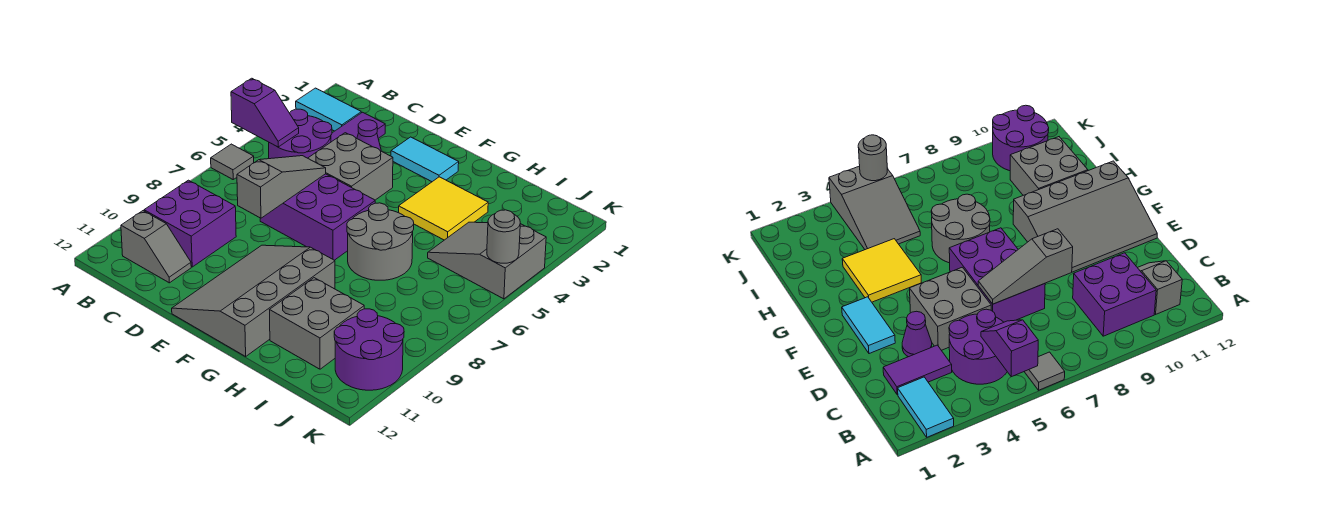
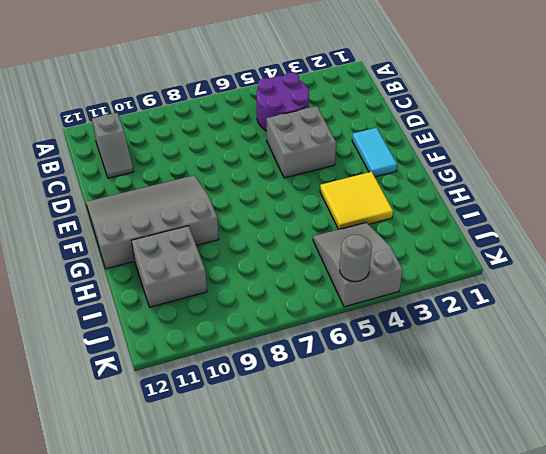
none -> cyan tile A2:B2 level 1
none -> grey tile A6 level 1
none -> purple brick B9:C10 level 1

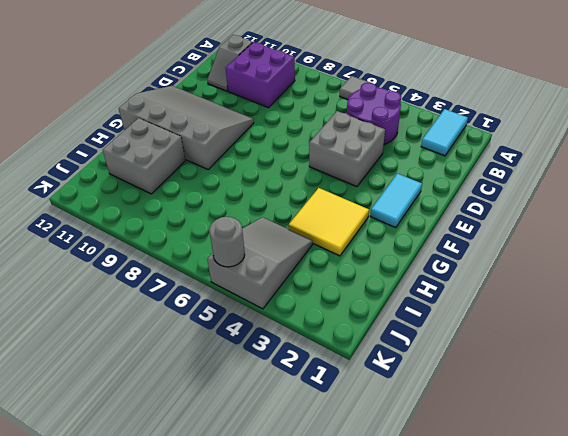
none -> purple tile C2:C3 level 1
none -> purple cone D3 level 1
none -> purple brick D6:F7 level 1

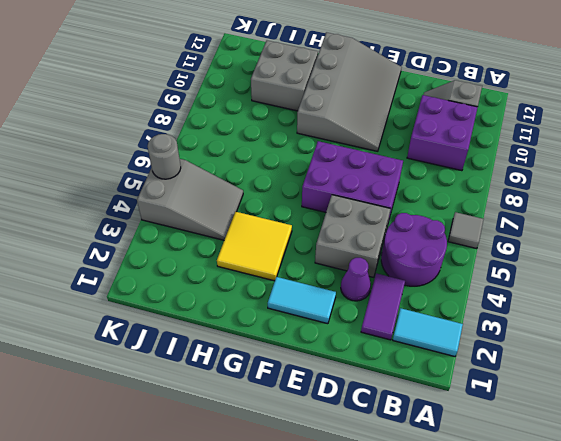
none -> grey round brick G6:H7 level 1
none -> purple round brick J10:K11 level 1
none -> purple slope A5:B5 level 2 top A

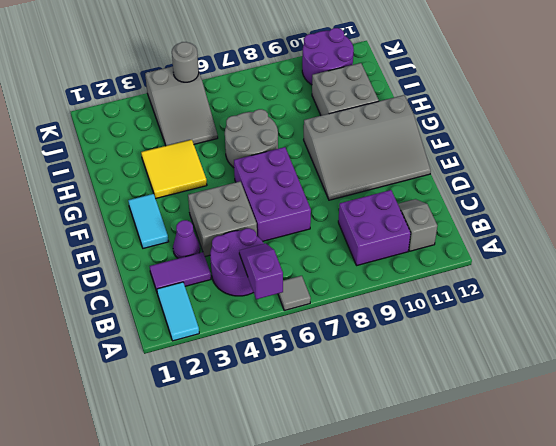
none -> grey slope D6:D8 level 2 top 8

